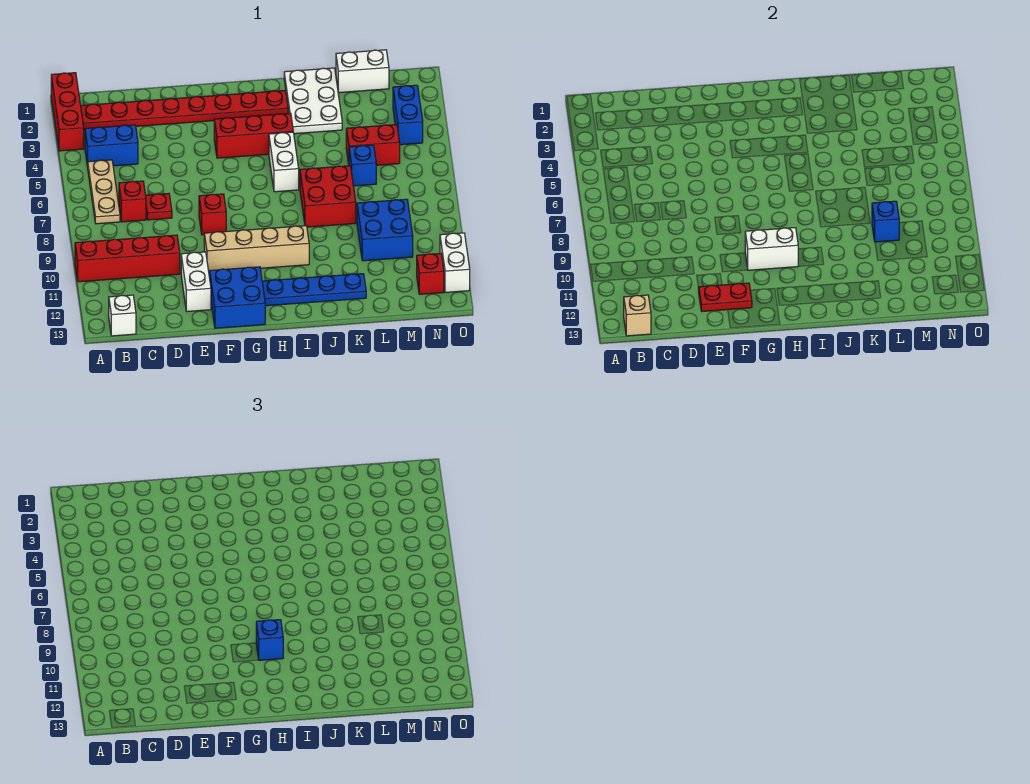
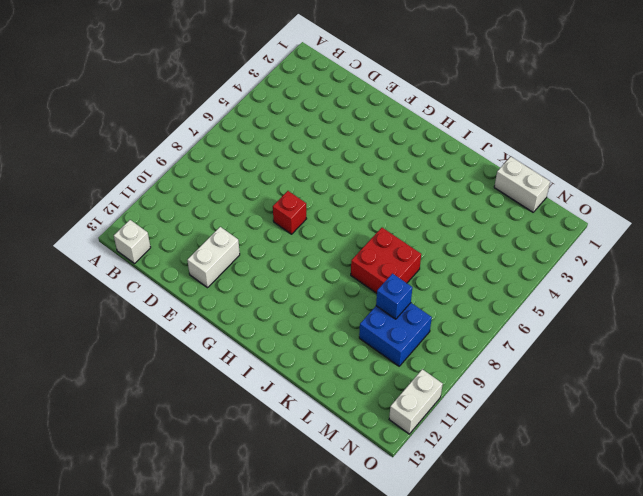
none -> red brick A1:A3 level 1
none -> red brick A10:D10 level 1
none -> red plate B2:I2 level 1

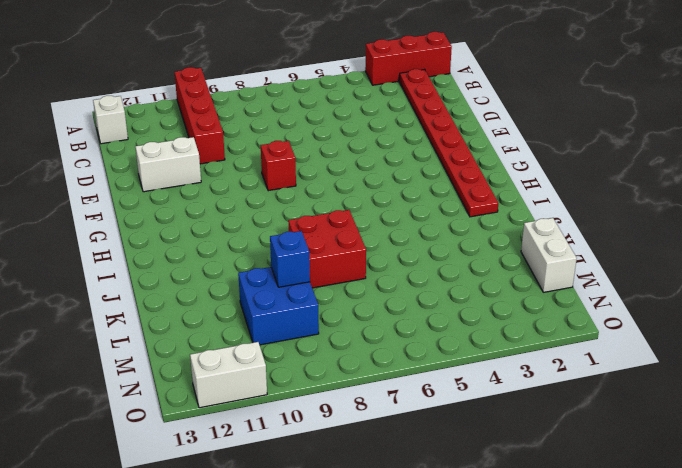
none -> blue brick B4:C4 level 1
none -> tan plate B5:B7 level 1
none -> red brick C7 level 1

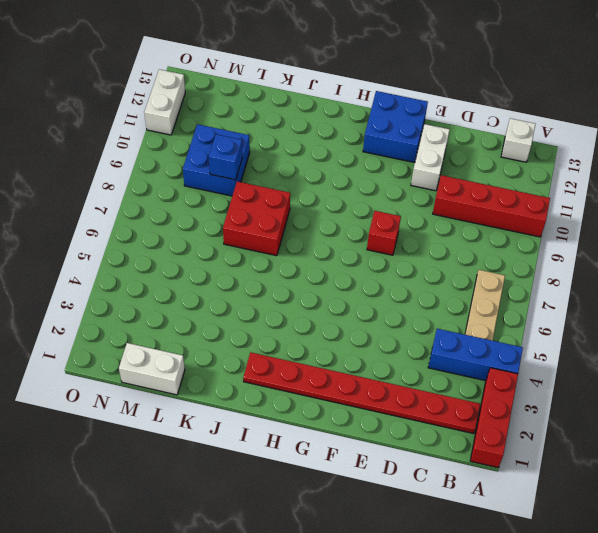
blue brick A4:C4 level 1 -> blue brick B4:C4 level 1
none -> red brick C7 level 1
none -> red plate D7 level 1
none -> tan brick F10:I10 level 1

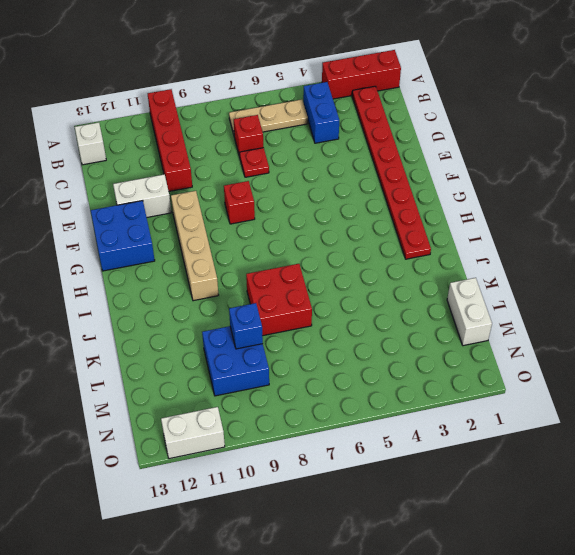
none -> red brick G4:I4 level 1
none -> blue plate H12:K12 level 1
none -> white brick I5:I6 level 1

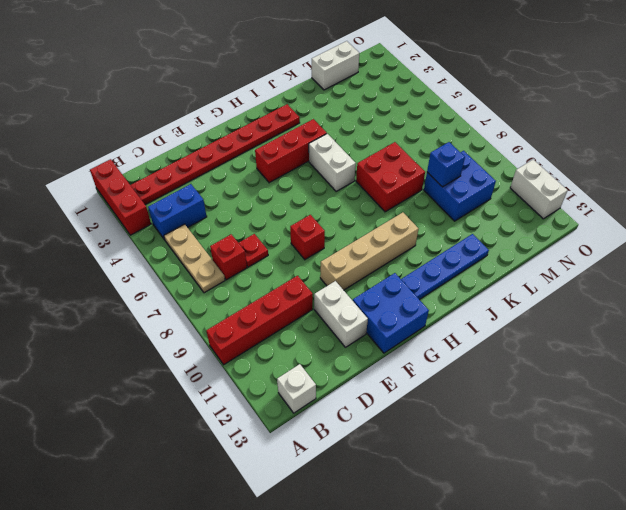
none -> white plate J1:K3 level 1
none -> red brick L5:M5 level 1
none -> blue brick L6 level 1

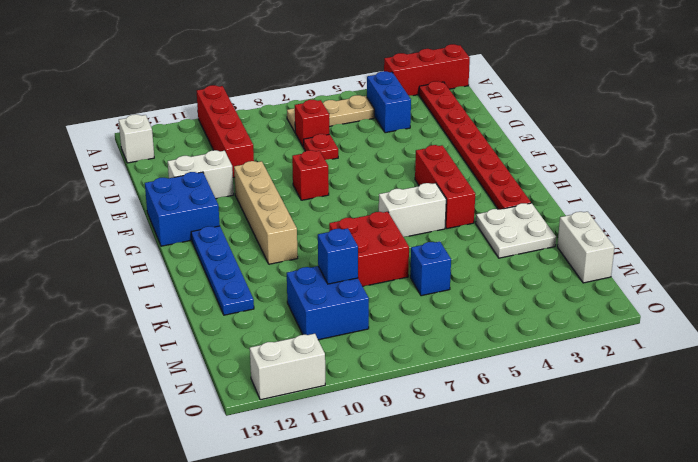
white plate J2:K3 level 1 -> white plate J1:K3 level 1
none -> red brick L5:M5 level 1
none -> blue brick N3:N4 level 1
none -> red brick N12 level 1

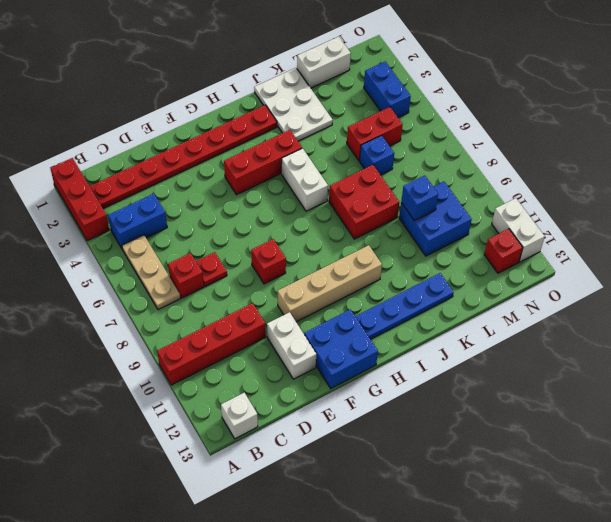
none -> tan brick B13 level 2
none -> red plate E12:F12 level 2
none -> white brick G10:H10 level 2

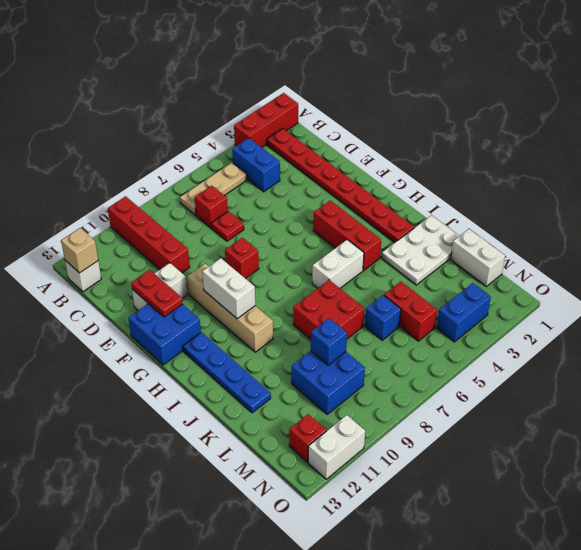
none -> blue brick H10 level 3

